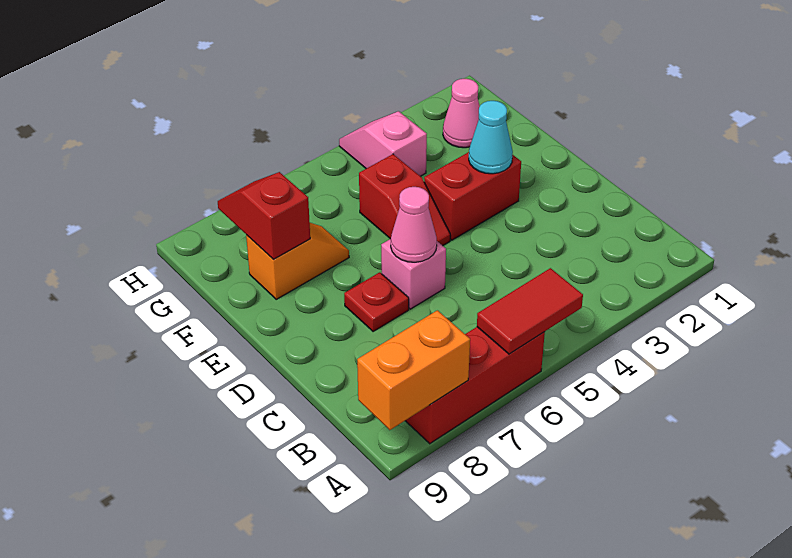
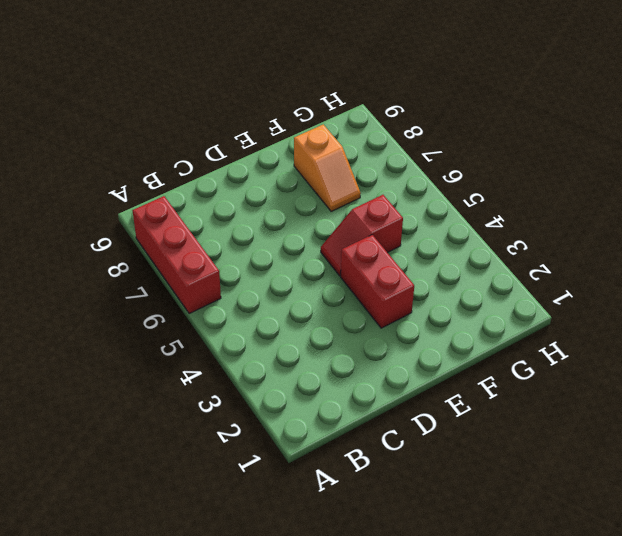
none -> pink brick D6 level 1
none -> red plate D7 level 1
none -> pink cone G2 level 1

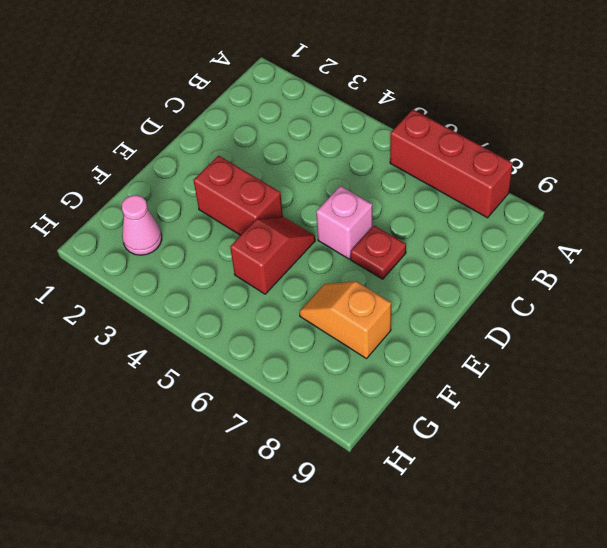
none -> pink slope G4:H4 level 1 top G
none -> red tile A5:A6 level 2
none -> orange brick A8:A9 level 2

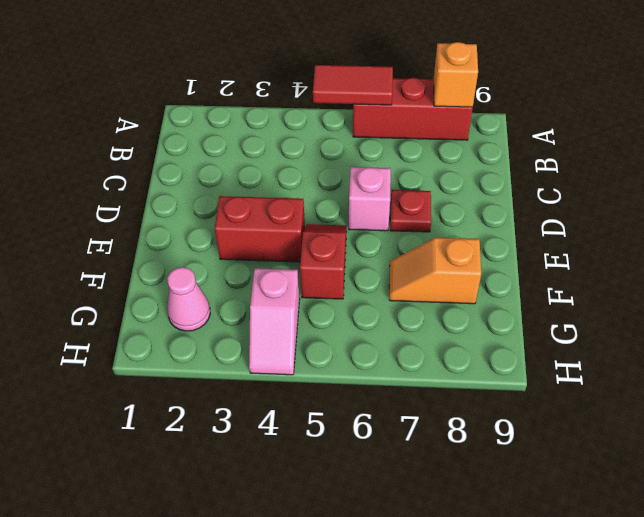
orange brick A8 level 2 -> orange brick A8:A9 level 2
none -> pink cone D6 level 2
none -> cyan cone E3 level 2
none -> red slope F8:G8 level 2 top F

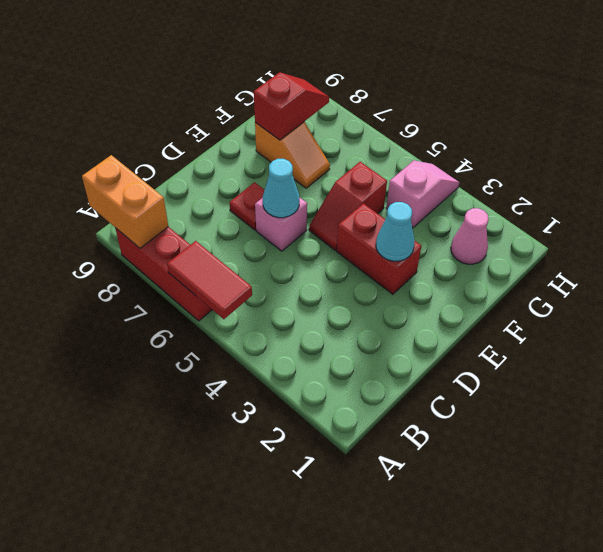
cyan cone D6 level 2 -> pink cone D6 level 2

